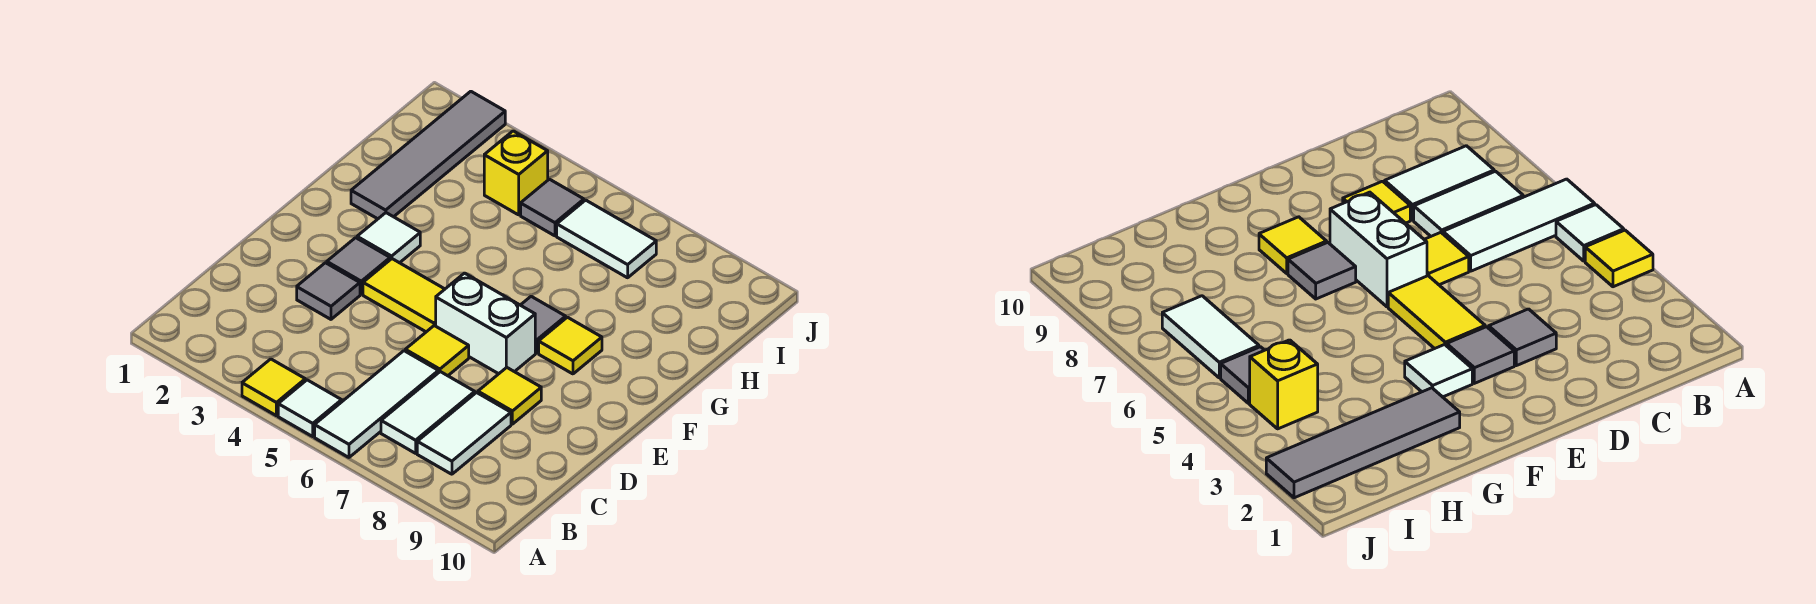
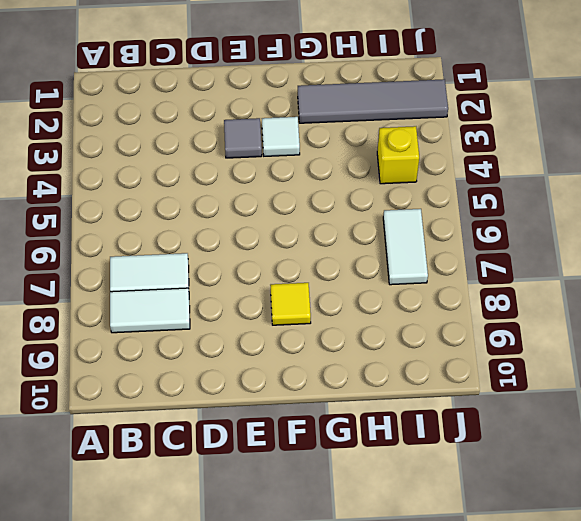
none -> yellow tile A4 level 1
none -> white tile A5 level 1
none -> white tile A6:C6 level 1

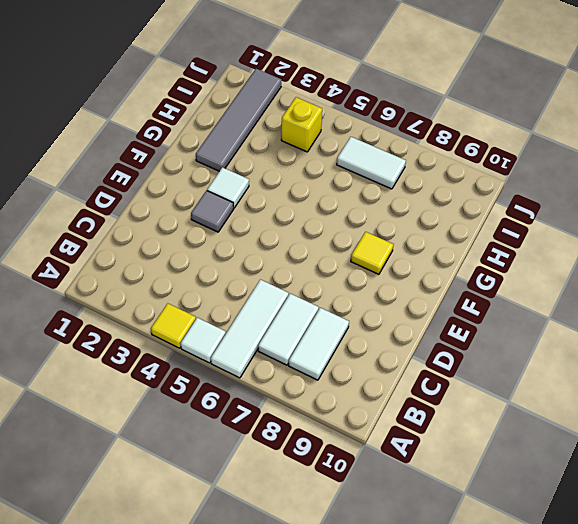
none -> grey tile D3 level 1
none -> yellow tile D6 level 1
none -> yellow tile D8 level 1

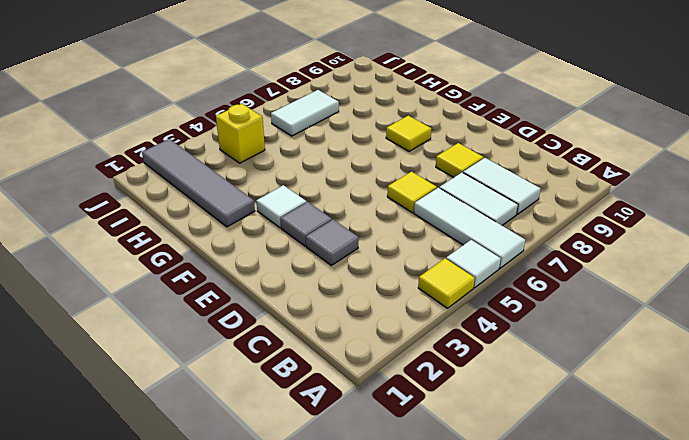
none -> yellow tile E4:E5 level 1
none -> white brick E6:E7 level 1
none -> grey tile F7 level 1

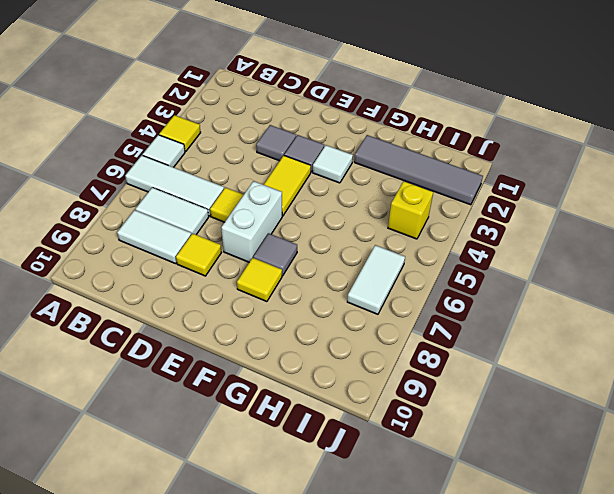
none -> grey tile I5 level 1

